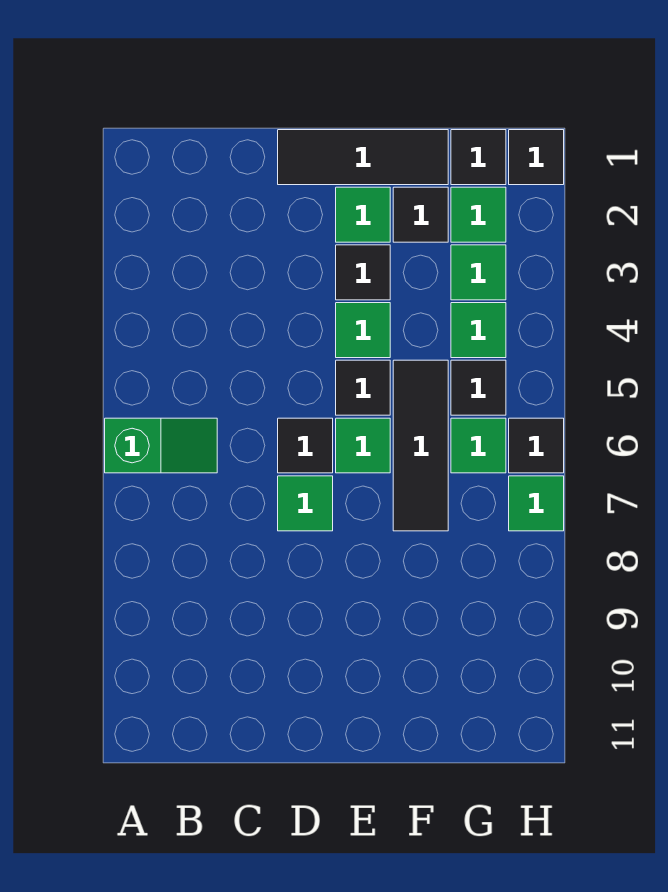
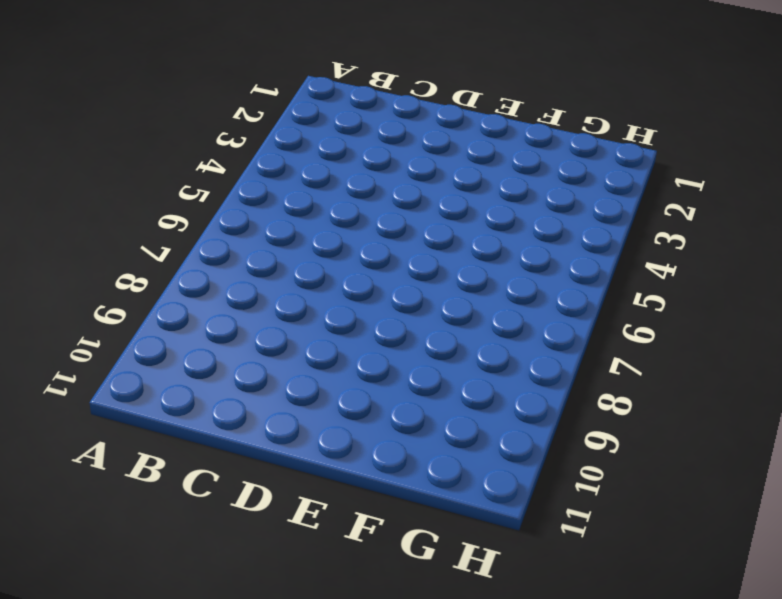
none -> green slope A6:B6 level 1 top A
none -> black tile D1:F1 level 1
none -> black tile D6 level 1

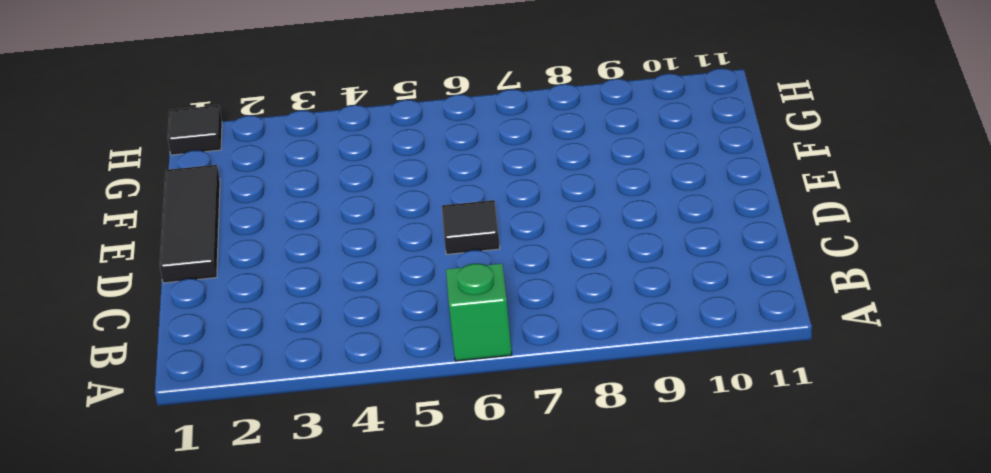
none -> green tile D7 level 1
none -> green tile E2 level 1
none -> black tile E3 level 1

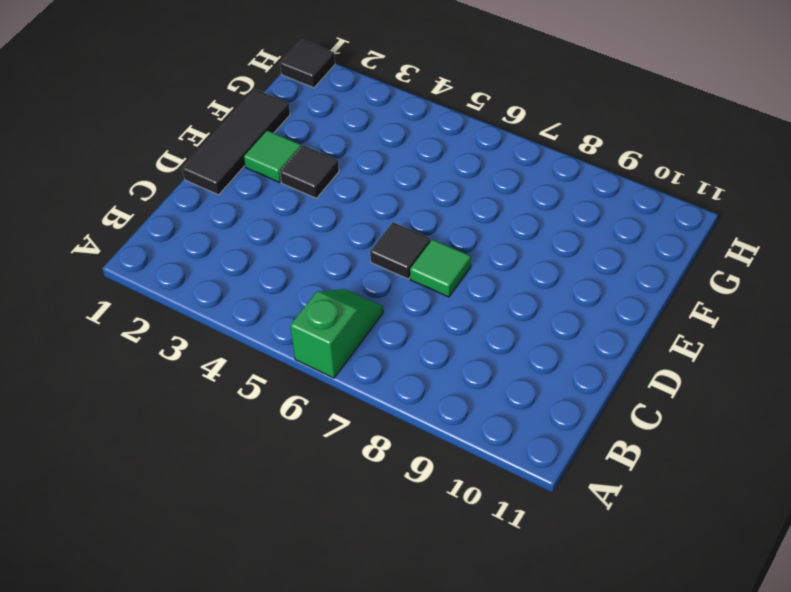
none -> green tile E4 level 1
none -> black tile E5 level 1
none -> green tile E6 level 1

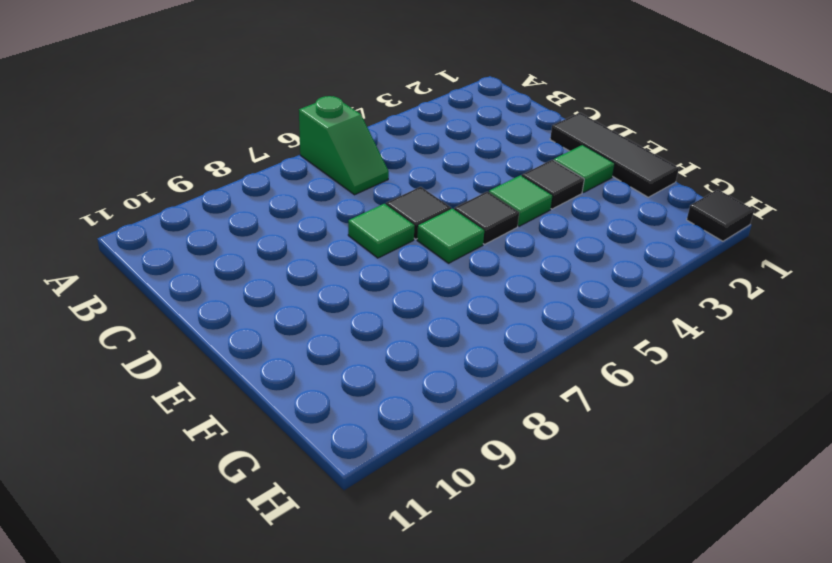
none -> black tile F2 level 1
none -> black tile F5:F7 level 1
none -> black tile G1 level 1

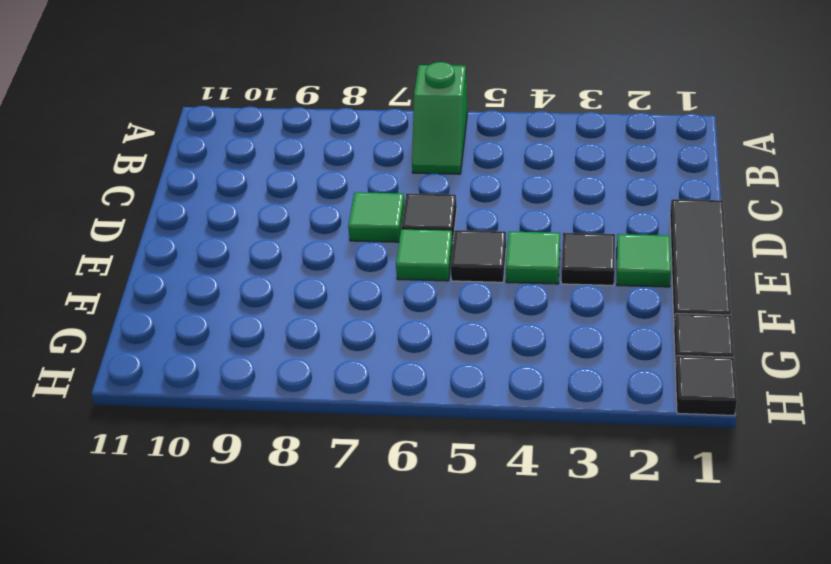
none -> black tile F2 level 1
none -> black tile F5:F7 level 1
none -> green tile G2 level 1

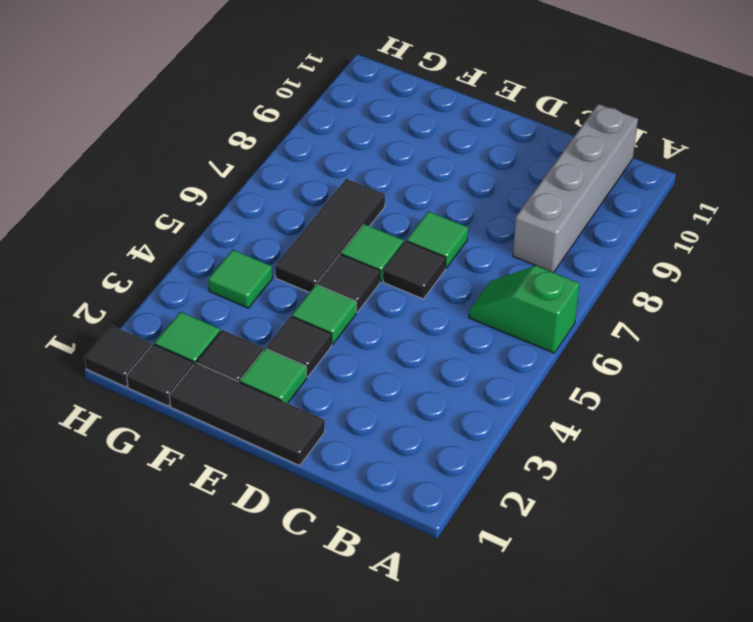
grey brick B8:B11 level 1 -> none
none -> green tile G3 level 1
none -> black tile G5 level 1
none -> green tile G6 level 1

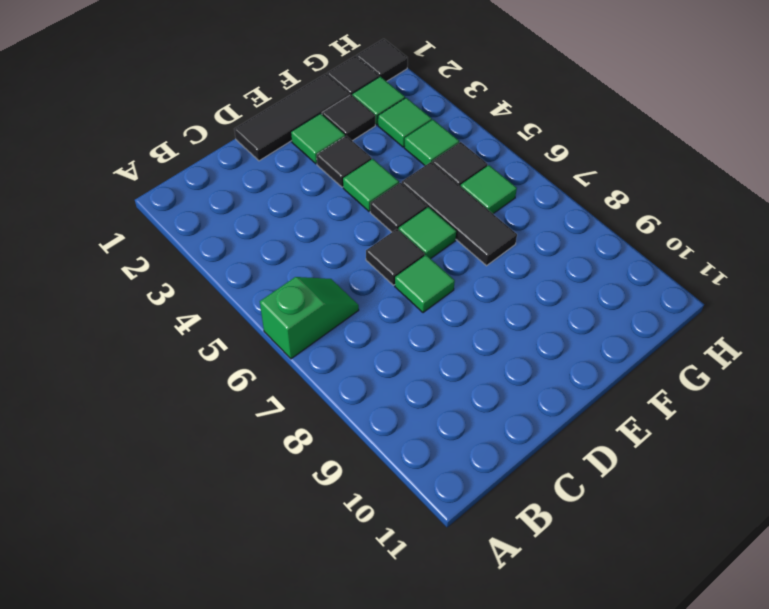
none -> black tile H6 level 1
none -> green tile H7 level 1

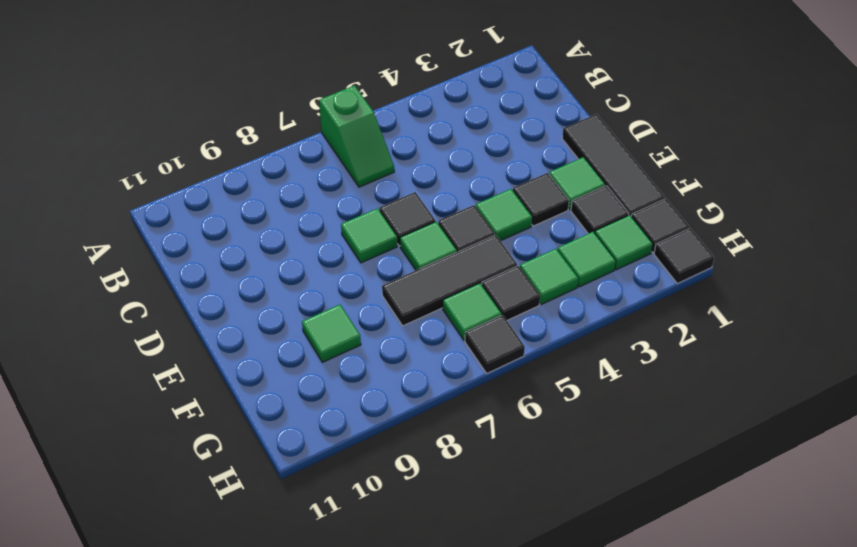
green tile F9 level 1 -> green tile H7 level 1

